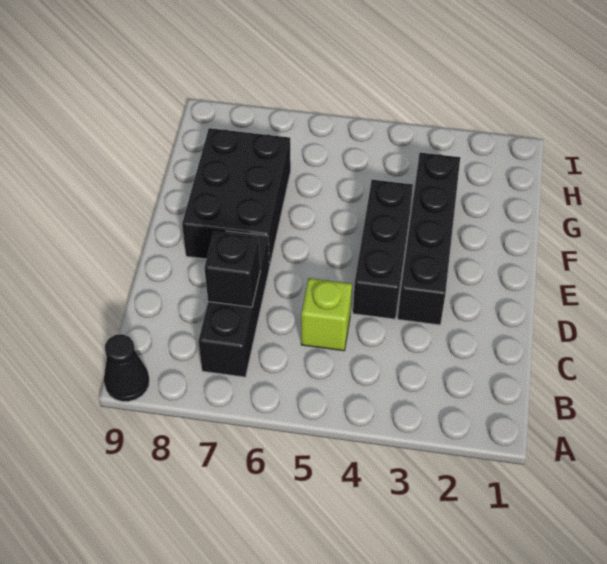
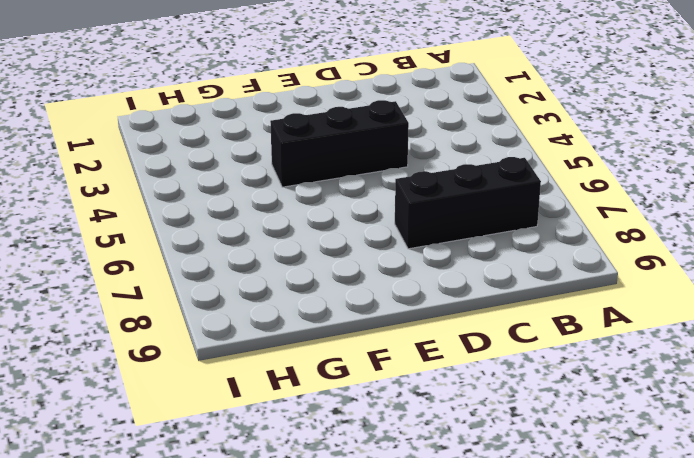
none -> black cone A9 level 1
none -> lime brick C5 level 1

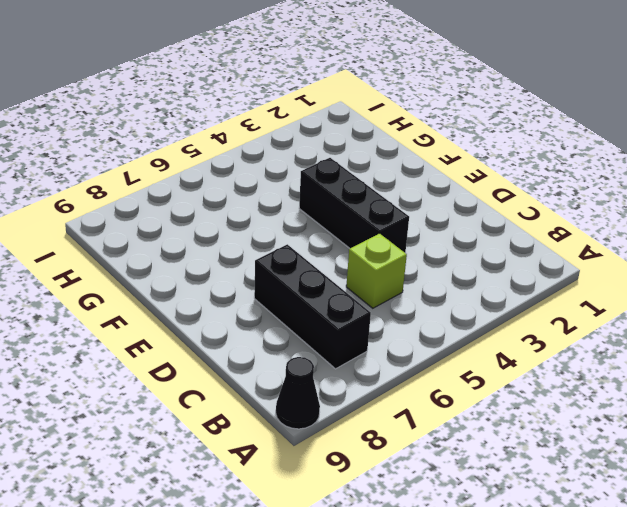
none -> black brick D3:G3 level 1
none -> black brick E7:G8 level 1

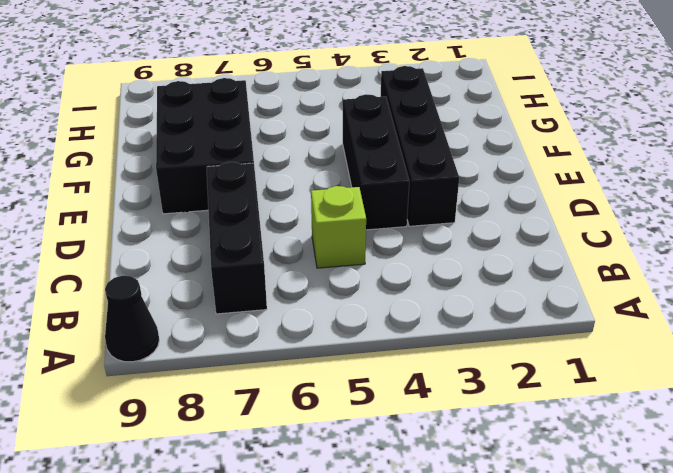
none -> black brick C7 level 2

